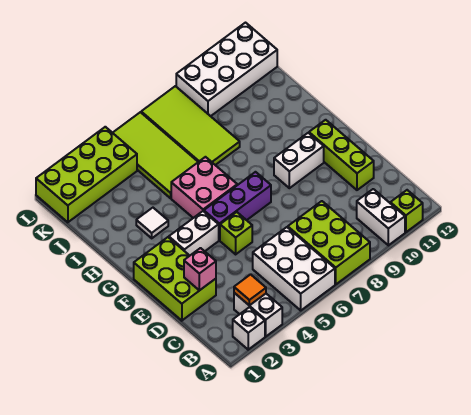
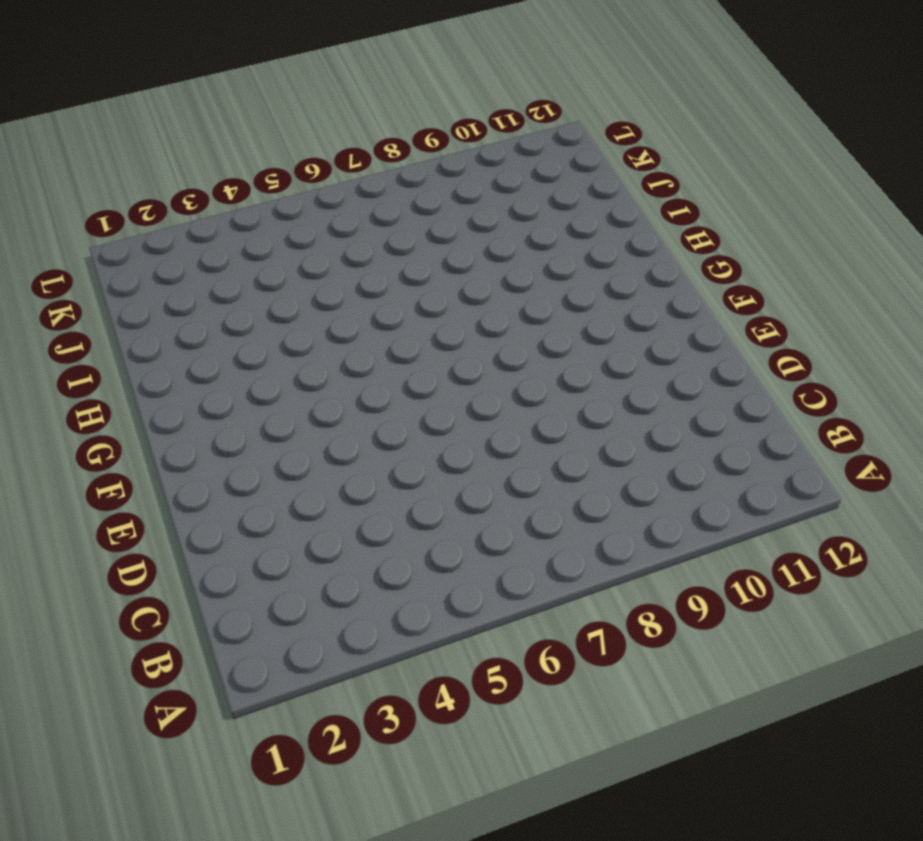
none -> white brick A2 level 1
none -> white brick A3:B3 level 1
none -> white brick A5:C6 level 1

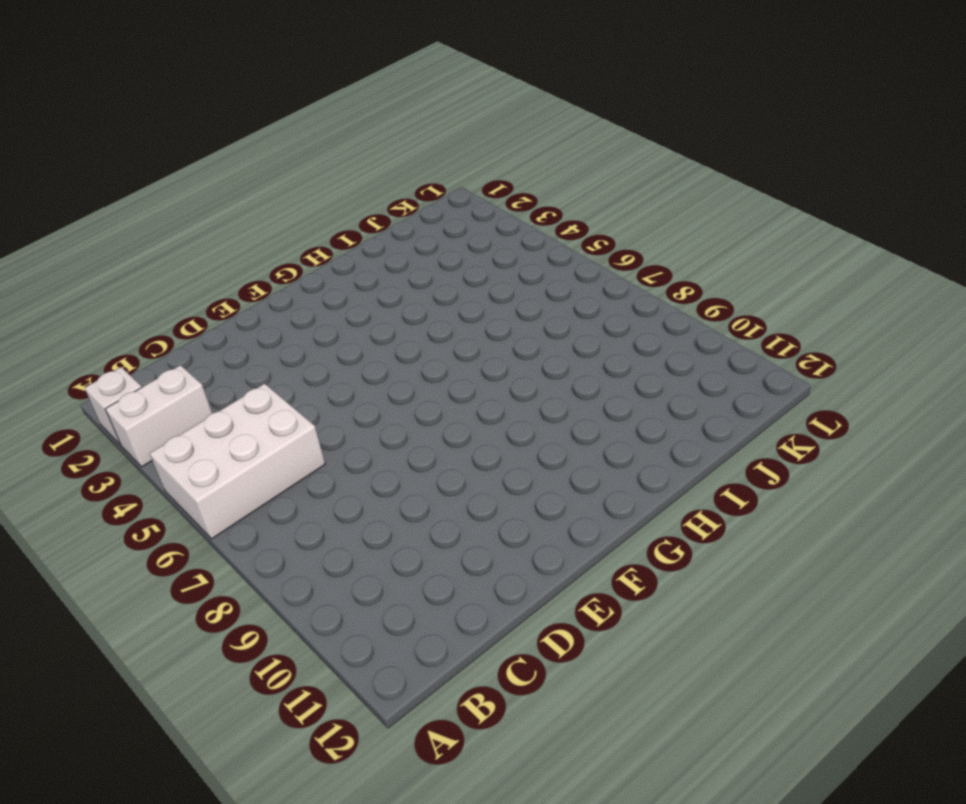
none -> lime brick A7:C8 level 1
none -> white brick A10:B10 level 1
none -> lime brick A11 level 1

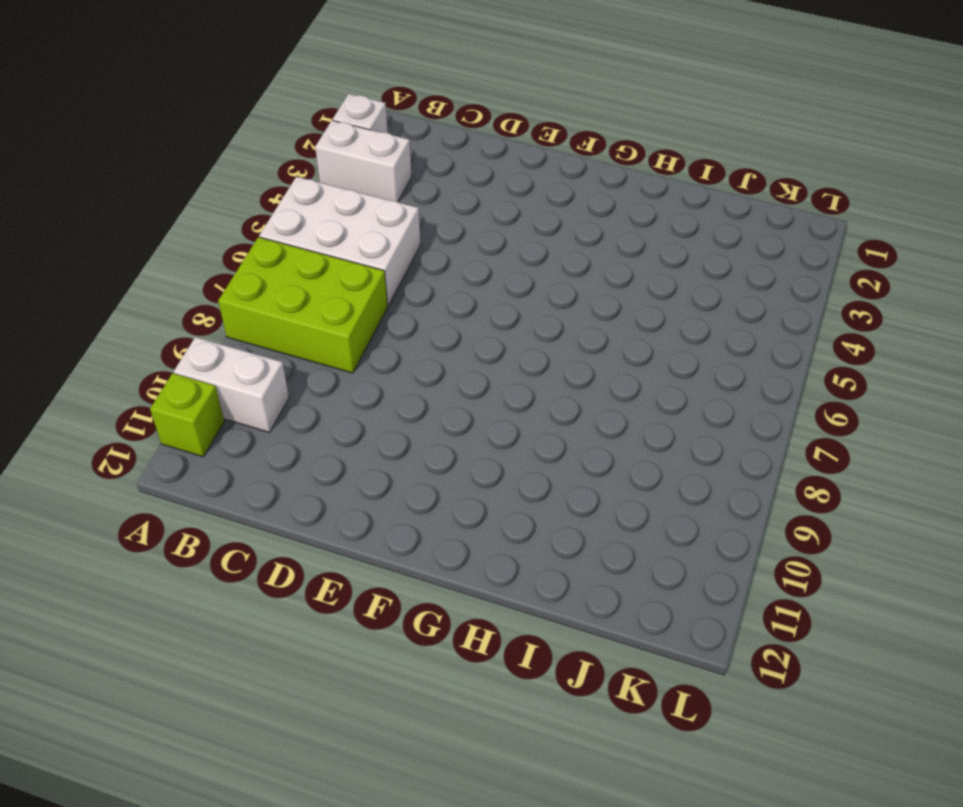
none -> lime brick D1:F2 level 1
none -> lime brick D11:F11 level 1
none -> lime brick E5 level 1

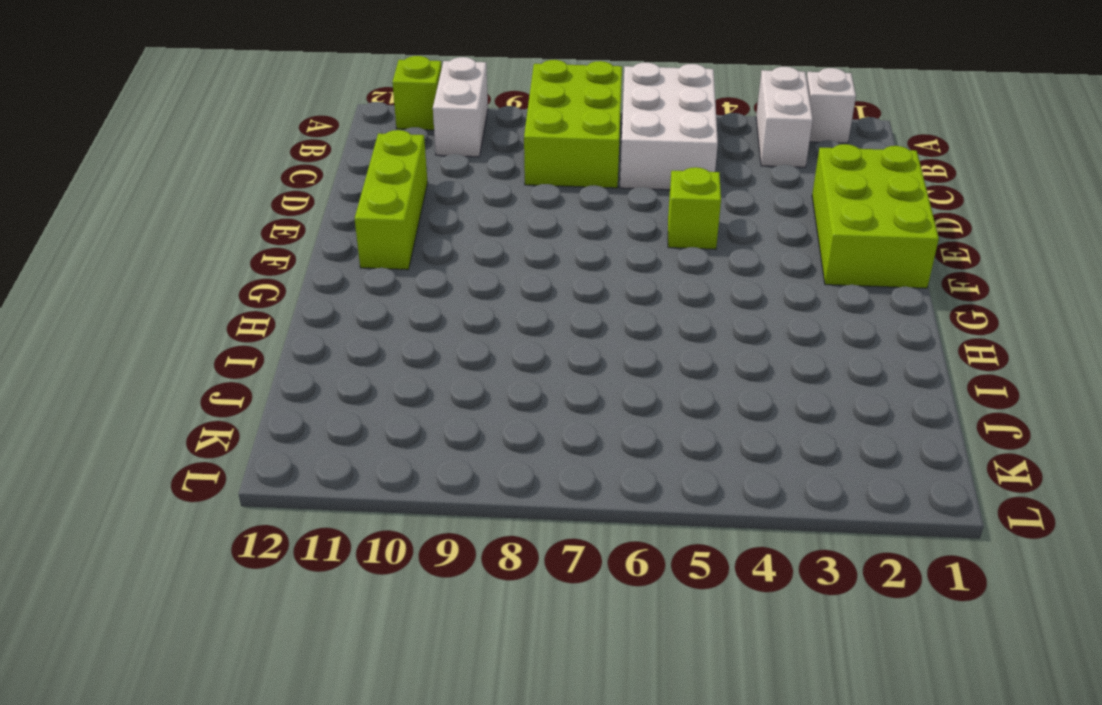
none -> white brick F3:F4 level 1
none -> purple brick F5:F7 level 1
none -> white brick F9:F10 level 1

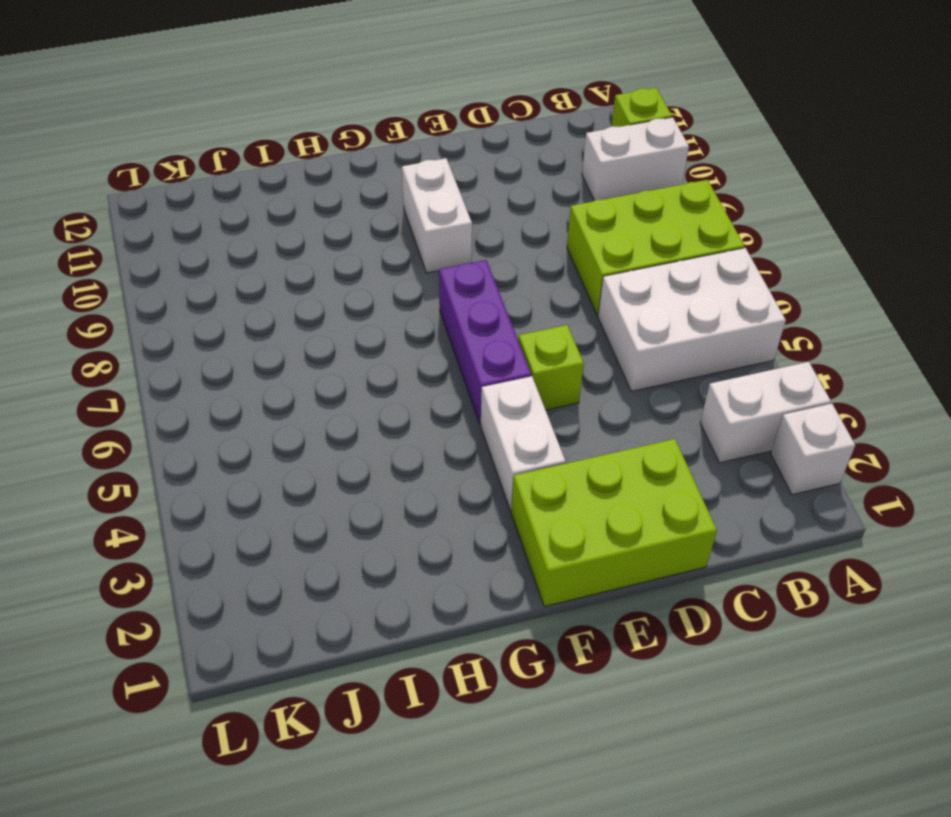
none -> lime brick D11:F11 level 1
none -> pink brick G5:H6 level 1
none -> white tile H3 level 1

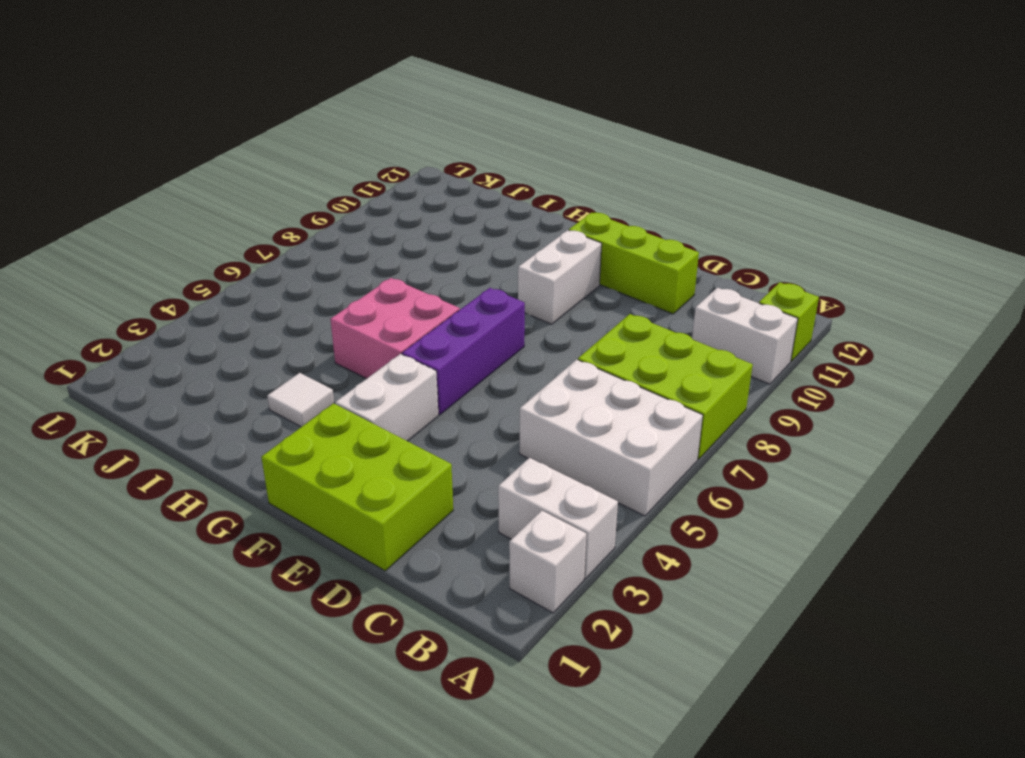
none -> lime brick E5 level 1
none -> lime tile I5:L6 level 1
none -> lime tile I7:L8 level 1

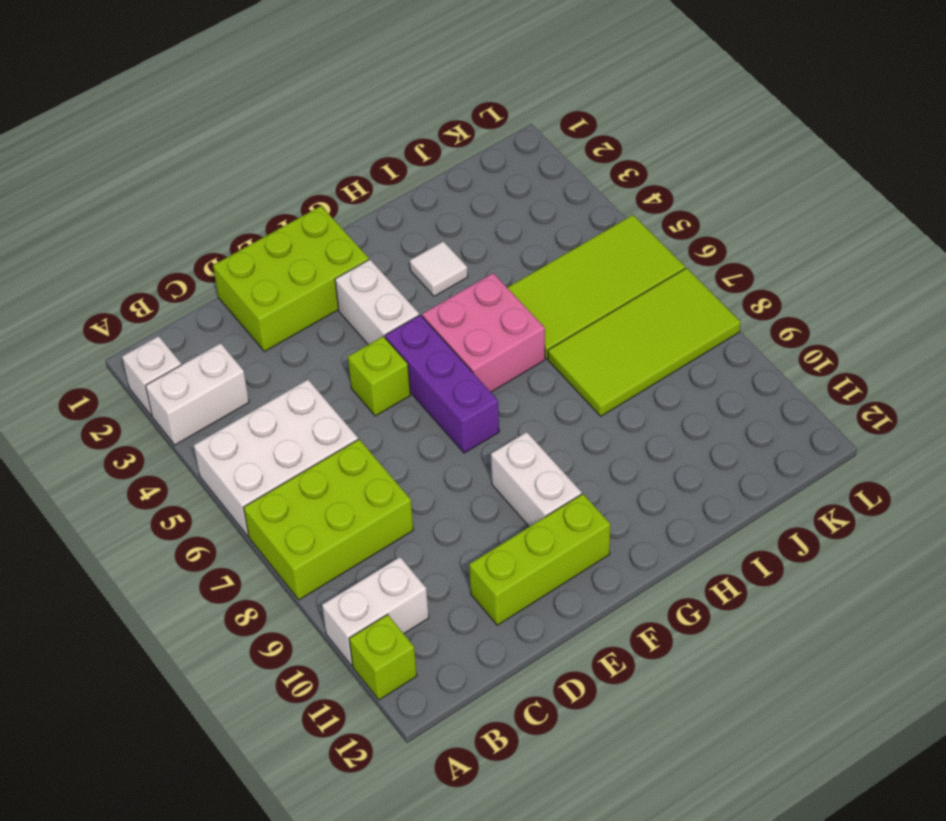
none -> lime brick K1:L4 level 1
none -> white brick K9:L12 level 1
none -> orange tile B3 level 2

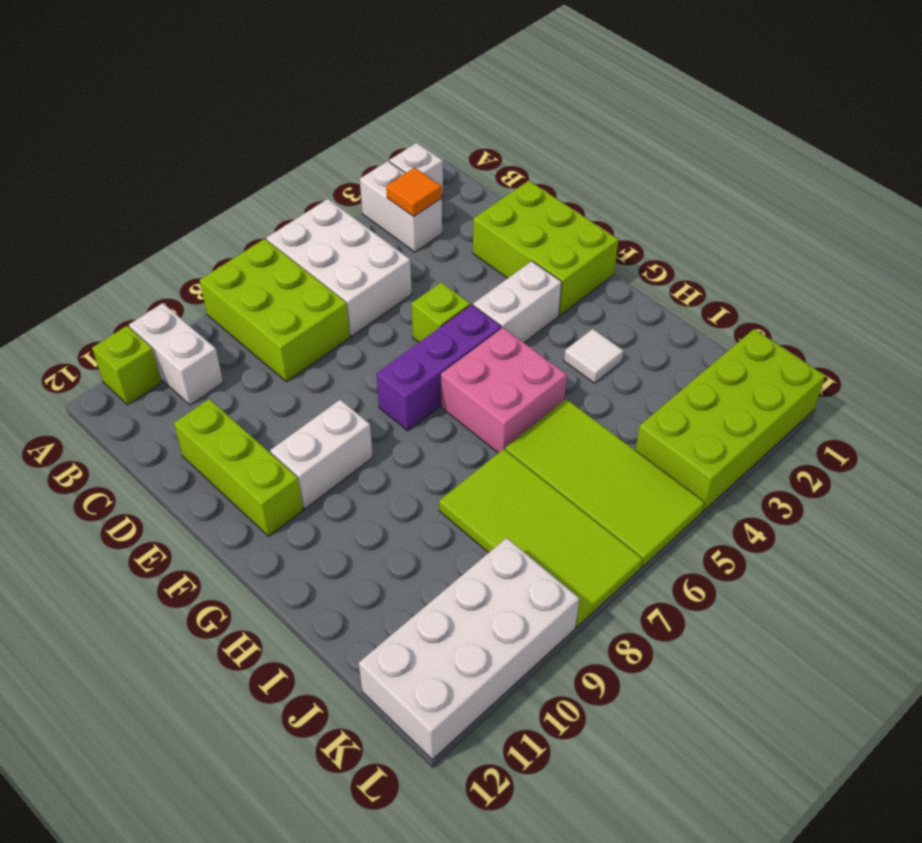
none -> pink brick D2 level 2

